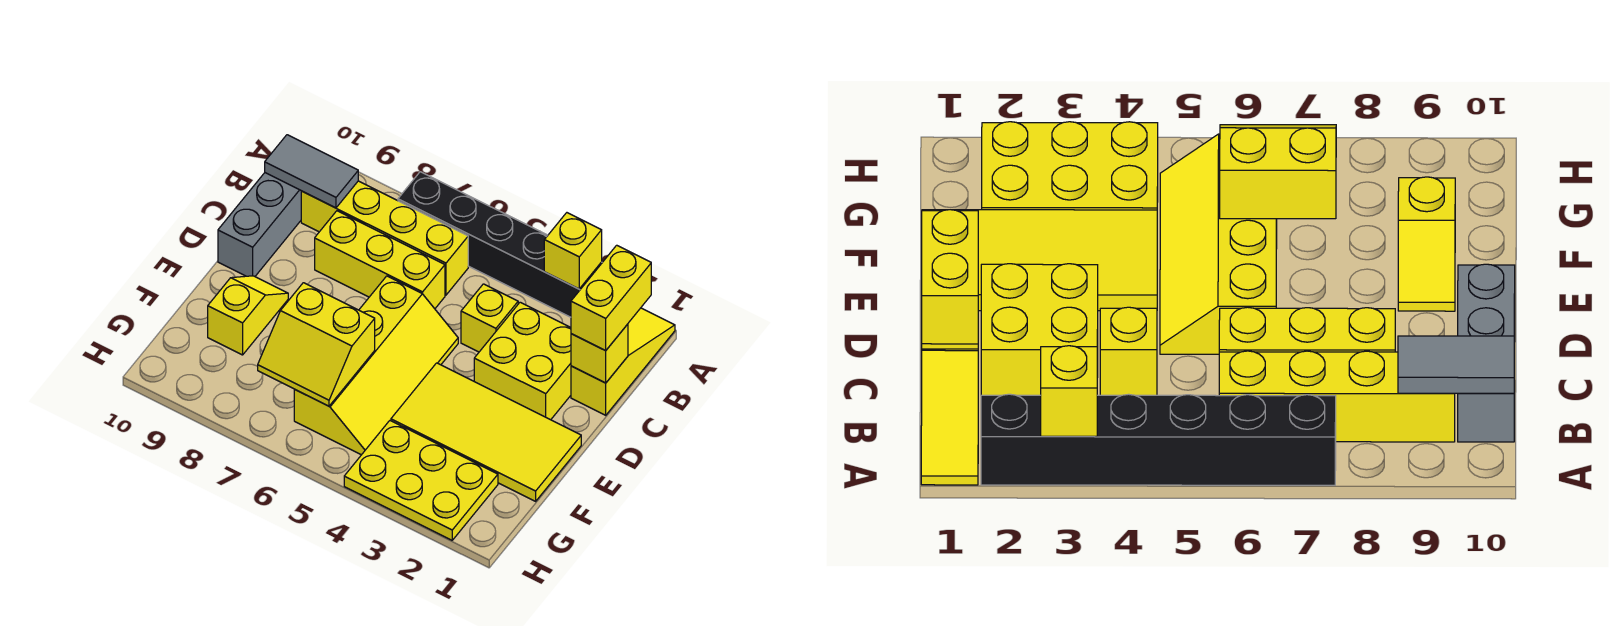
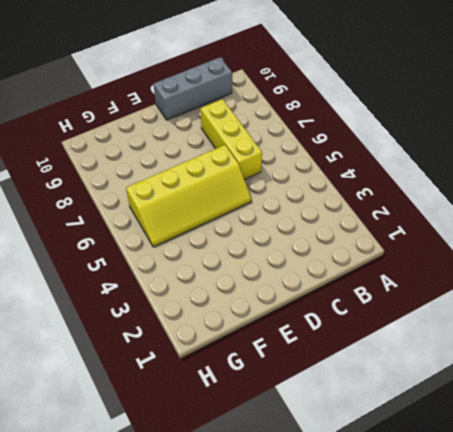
none -> yellow slope A1:C1 level 1 top C
none -> black brick A2:A7 level 1
none -> yellow brick B6:B9 level 1

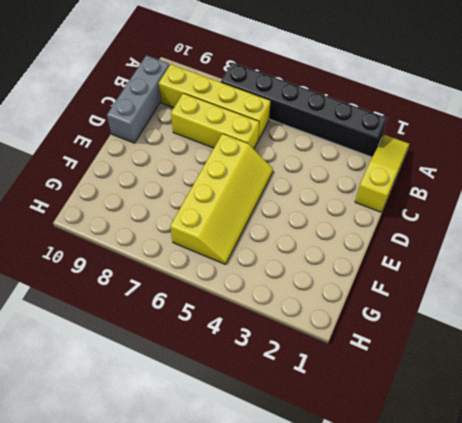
none -> yellow brick C2:D3 level 1
none -> yellow brick C4 level 1
none -> yellow tile E1:F4 level 1

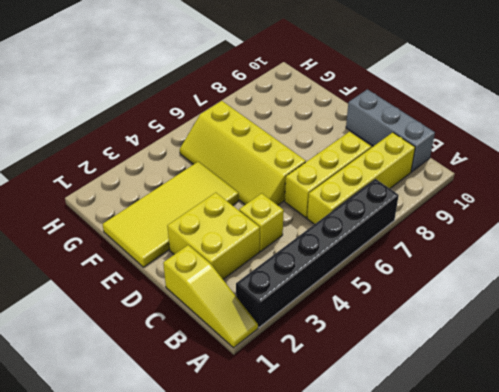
none -> yellow slope E9:F9 level 1 top F
none -> yellow plate G2:H4 level 1
none -> yellow brick A3 level 2

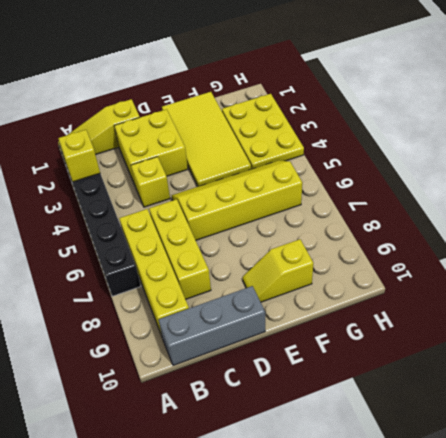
none -> grey tile B9:B10 level 2
none -> yellow brick C1 level 2
none -> yellow slope F6:G7 level 2 top F

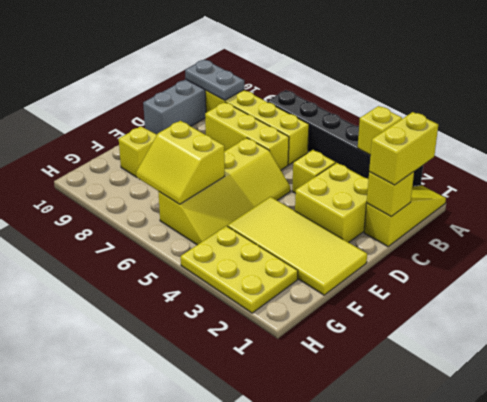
grey plate B9:B10 level 2 -> grey tile B9:B10 level 2

